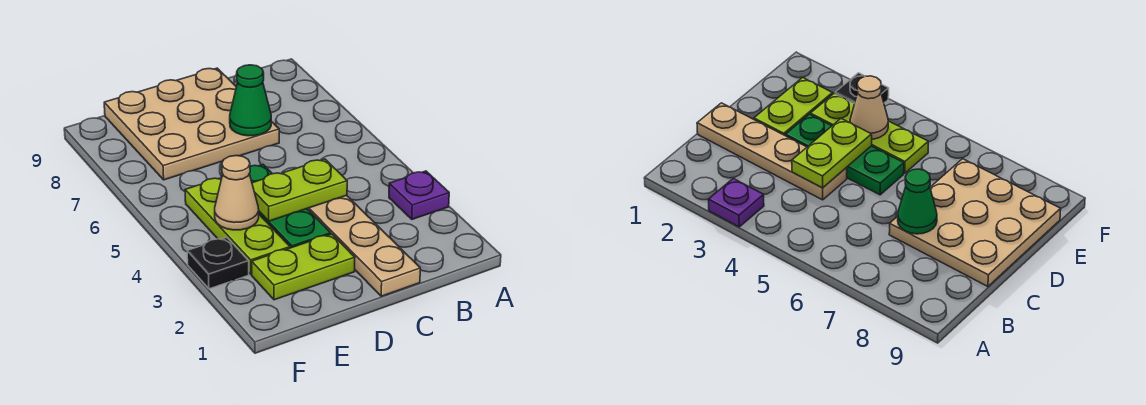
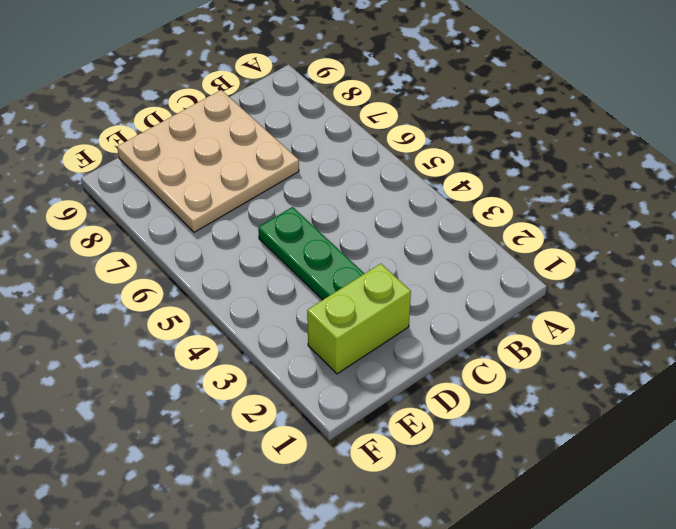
lime brick D2:E2 level 1 -> lime plate D2:E2 level 1
none -> purple plate A3 level 1
none -> tan plate C1:C4 level 1

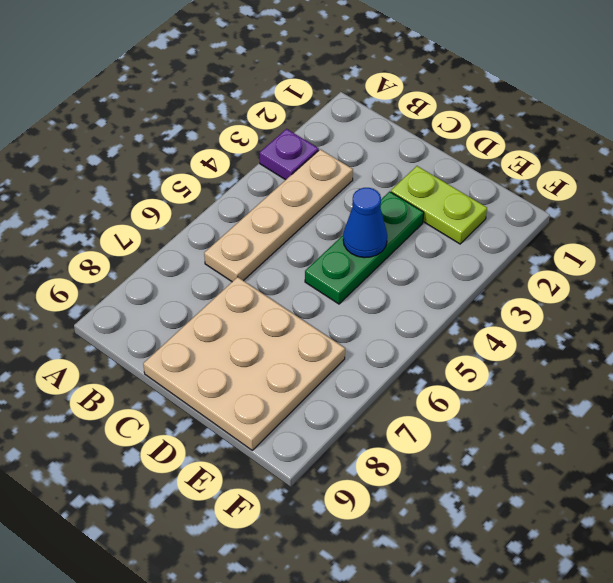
tan plate B3:B6 level 1 -> tan plate C1:C4 level 1
blue cone D4 level 2 -> lime plate C4:D4 level 2
none -> lime plate E3:E5 level 1
none -> black plate F3 level 1

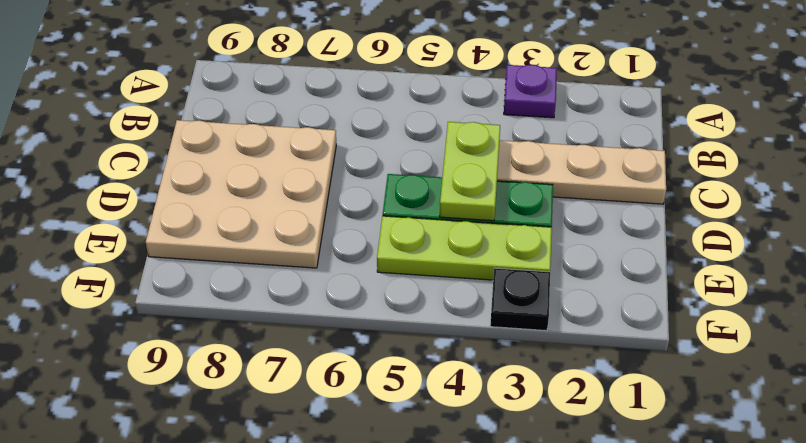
none -> lime plate D2:E2 level 1
none -> green cone C7 level 2

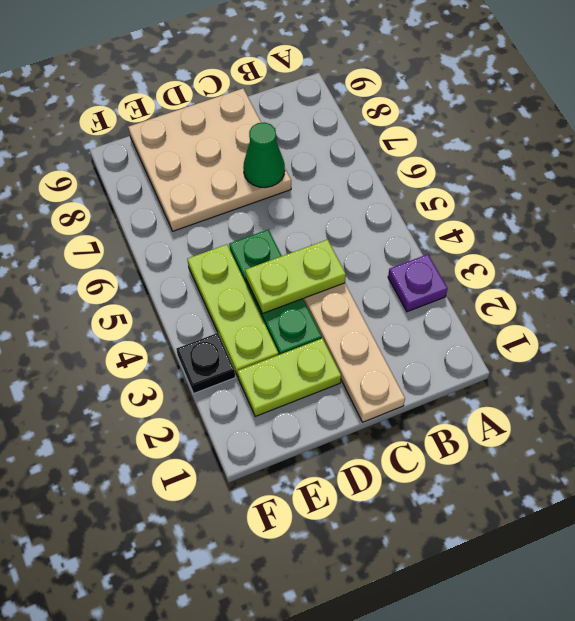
none -> tan cone E4 level 2

